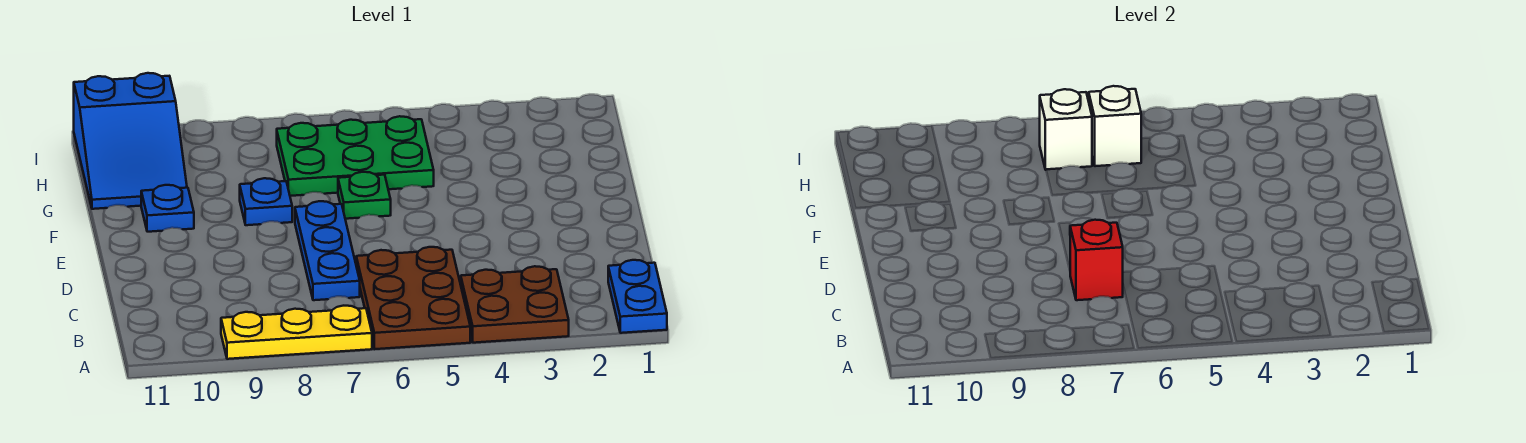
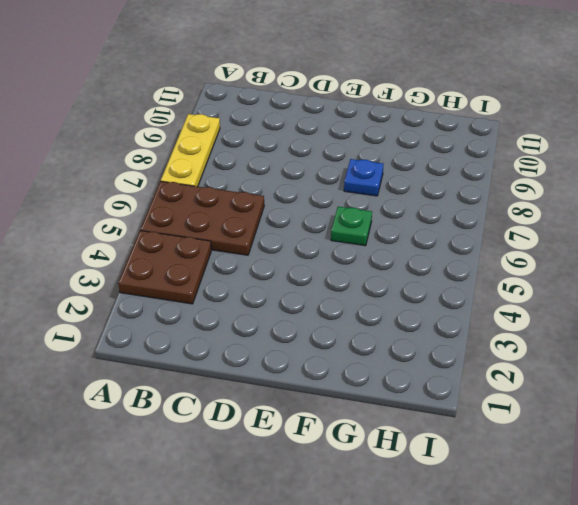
none -> blue plate A1:B1 level 1
none -> blue plate C7:E7 level 1
none -> blue plate F10 level 1

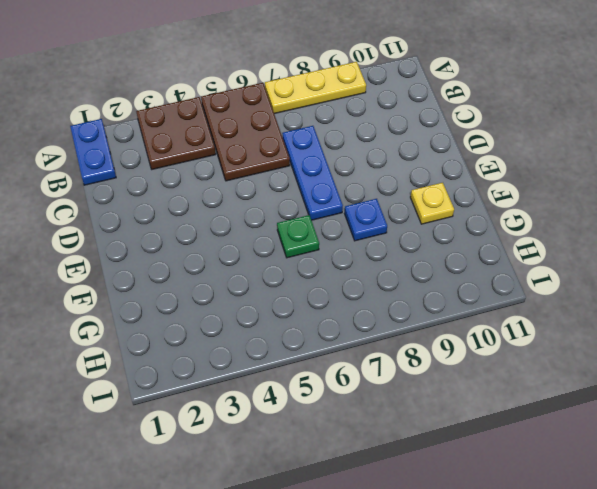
yellow plate F10 level 1 -> blue plate F10 level 1
none -> green plate G5:H7 level 1
none -> blue slope G10:I11 level 1 top I
none -> red brick C7 level 2

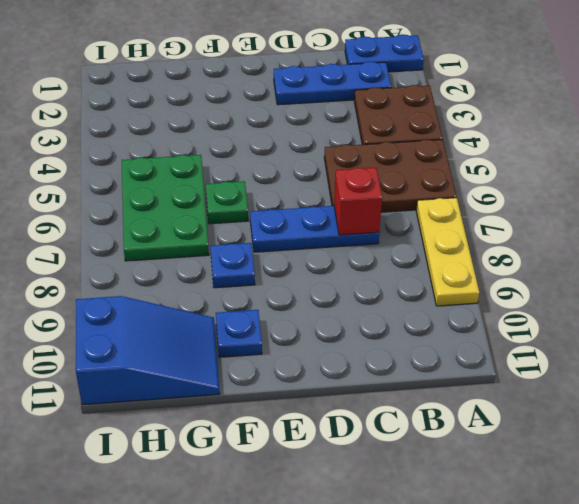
blue plate B2:D2 level 1 -> none
none -> white brick H6 level 2
none -> white brick H7 level 2

